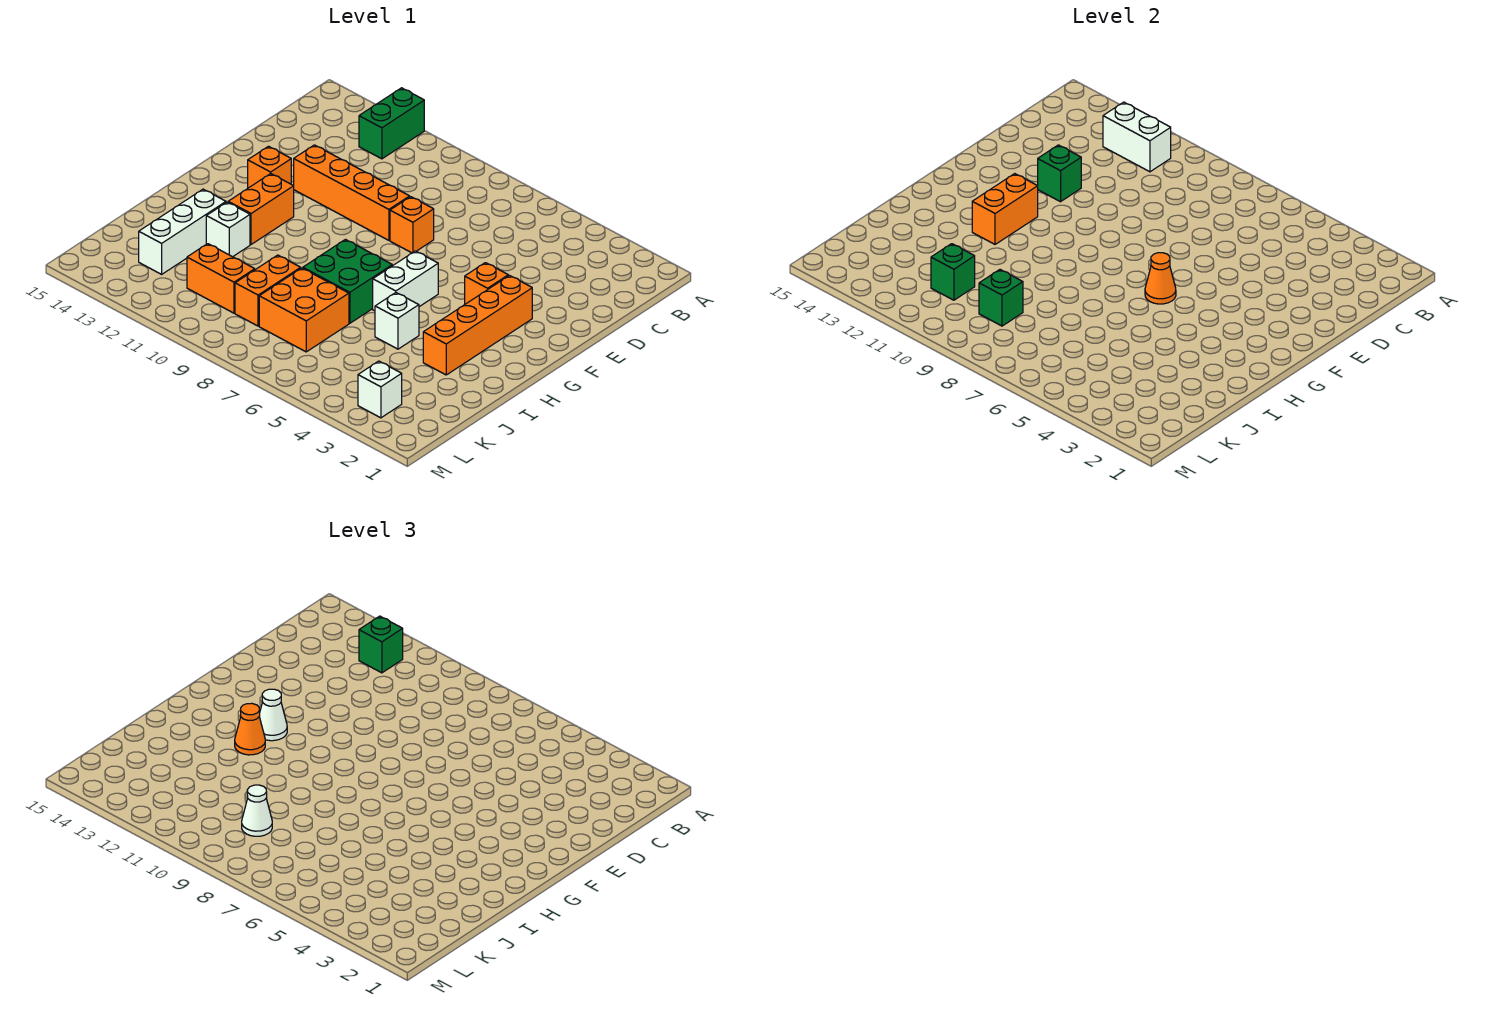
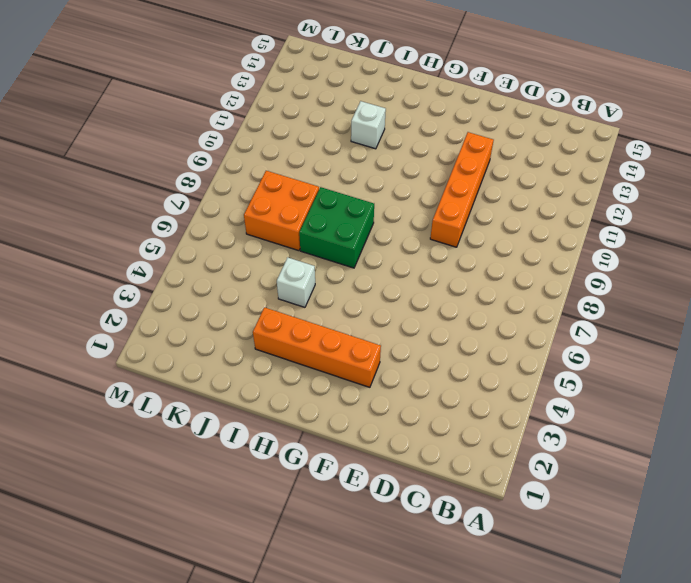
none -> green brick A12:B12 level 1
none -> orange brick E8 level 1
none -> orange brick F4 level 1

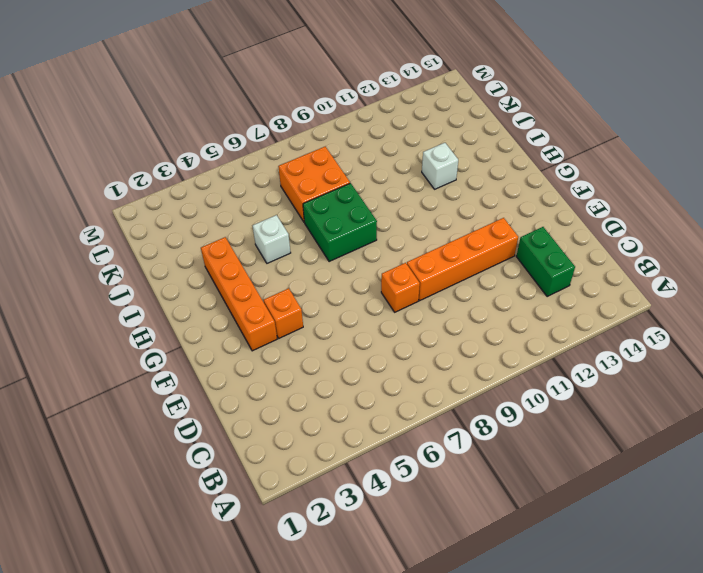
green brick C13:D13 level 1 -> green brick A12:B12 level 1
none -> orange brick F13 level 1
none -> white brick G6:H6 level 1
none -> orange brick G12:H12 level 1

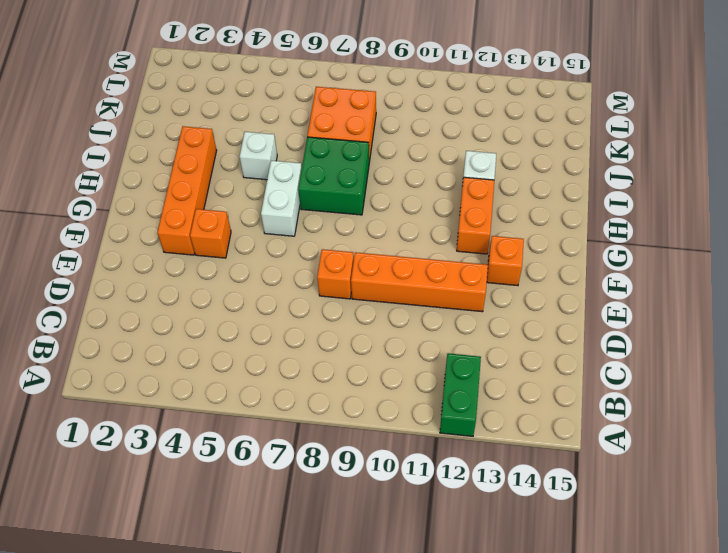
none -> white brick I13:K13 level 1
none -> orange brick J9:K9 level 1
none -> orange brick K10:K11 level 1

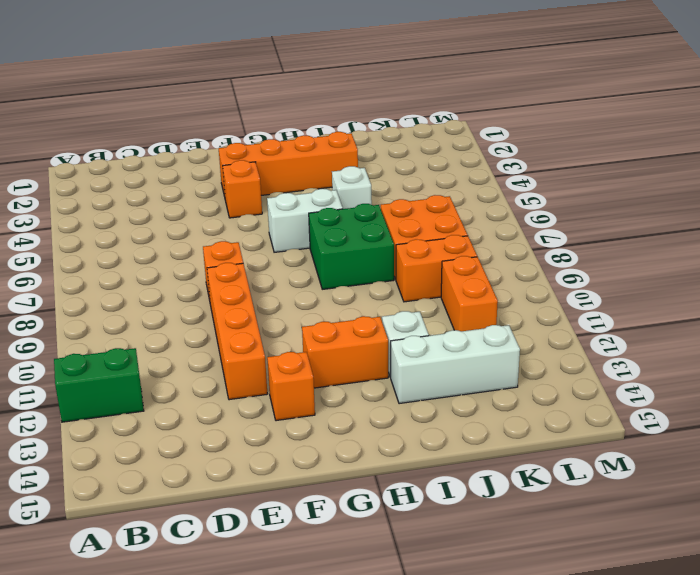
none -> white brick L3 level 1
none -> white brick B11:B12 level 2
none -> green brick E12 level 2

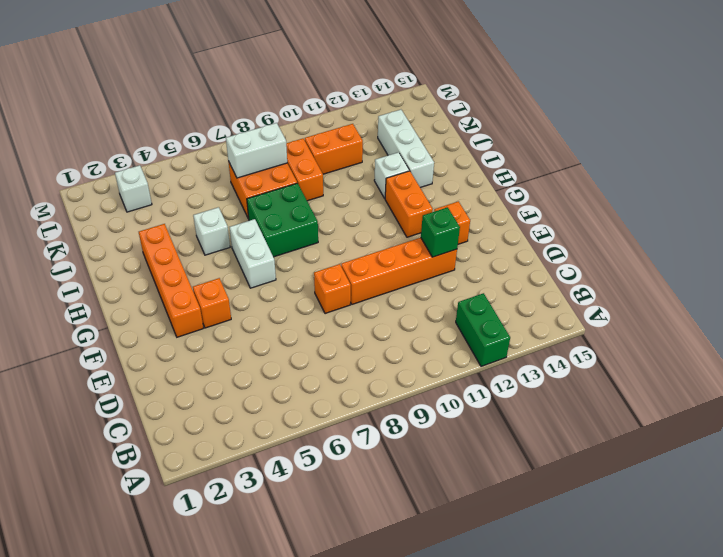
white brick K7:K8 level 2 -> white brick B11:B12 level 2
none -> orange cone G6 level 2
none -> orange brick G12:H12 level 2
none -> green brick K9 level 2

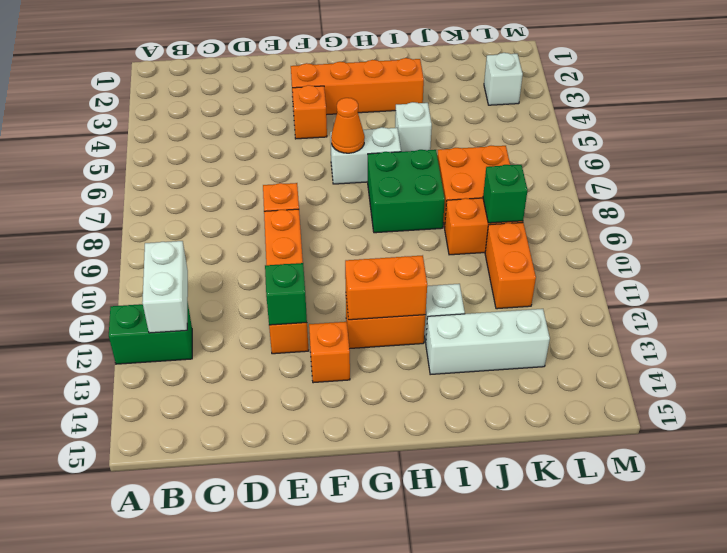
none -> green brick K11 level 2
none -> green brick B12 level 3
none -> white cone G12 level 3

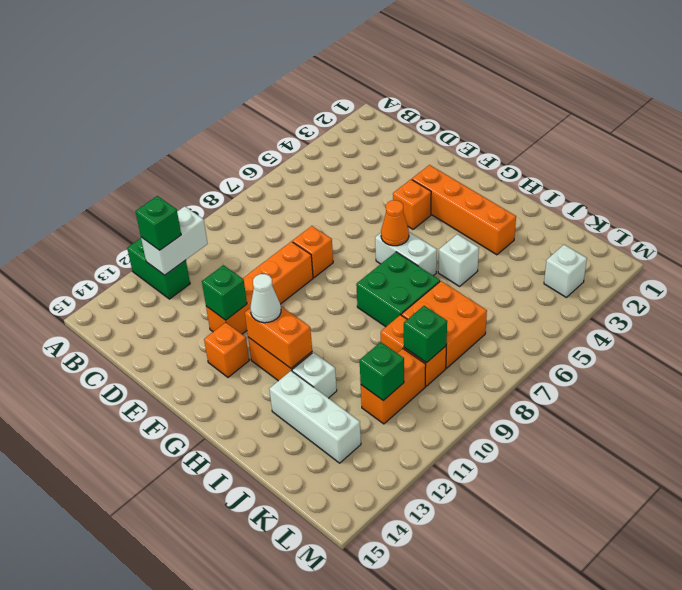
none -> orange cone H12 level 3
none -> white cone K9 level 3

